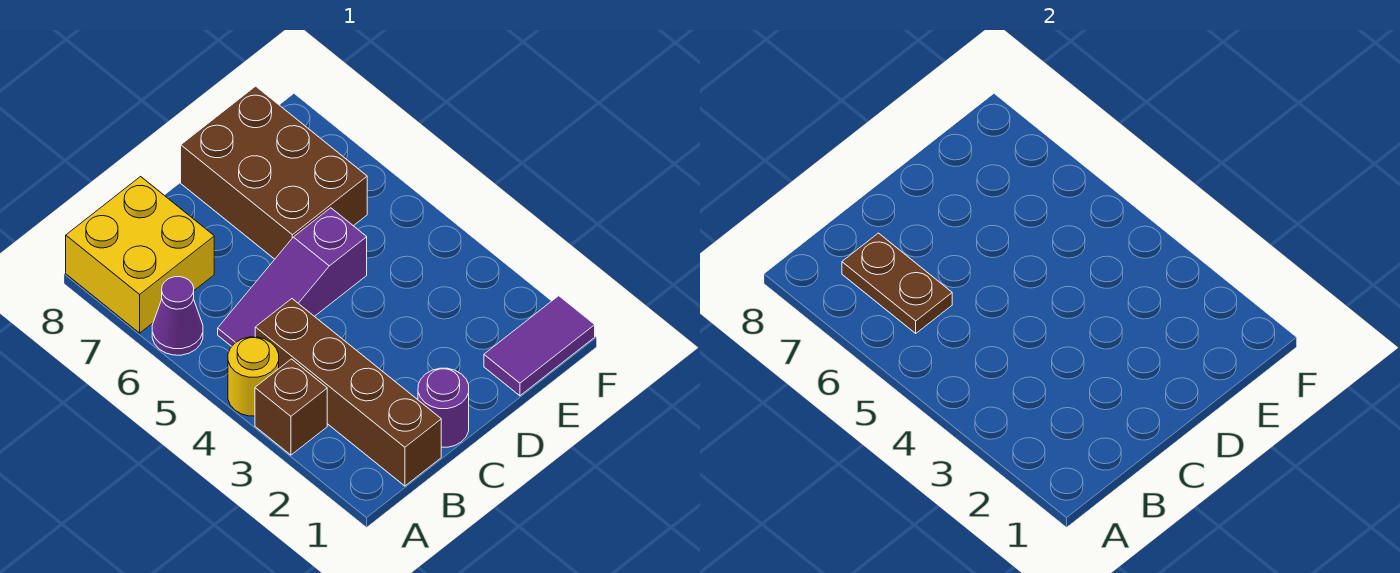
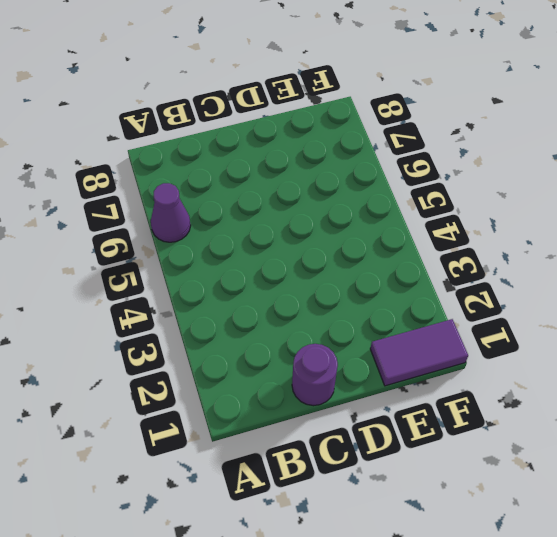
none -> brown brick A3 level 1
none -> yellow round brick A4 level 1

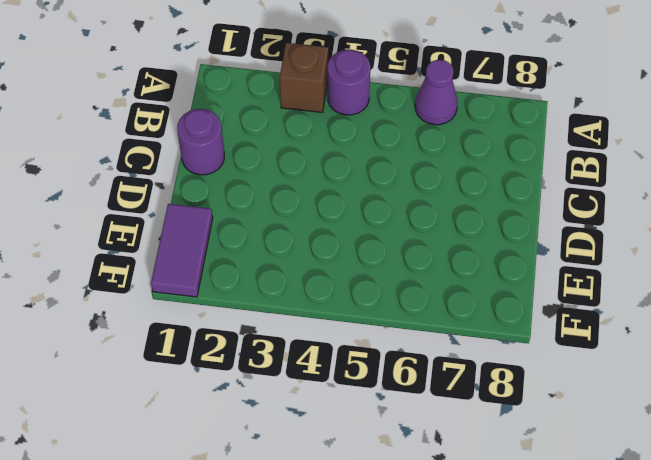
purple round brick A4 level 1 -> yellow round brick A4 level 1
none -> yellow brick A7:B8 level 1
none -> brown brick B1:B4 level 1

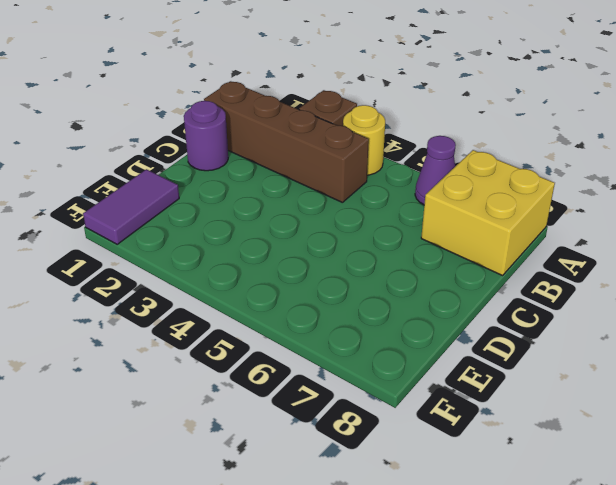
none -> purple slope B5:D5 level 1 top D
none -> brown brick D6:E8 level 1

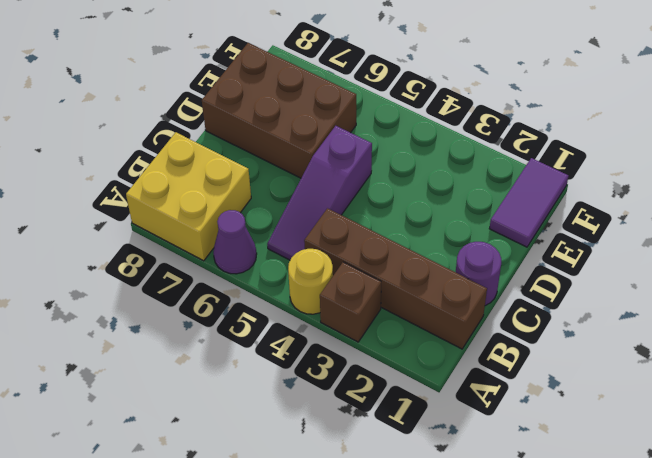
none -> brown plate B6:B7 level 2

